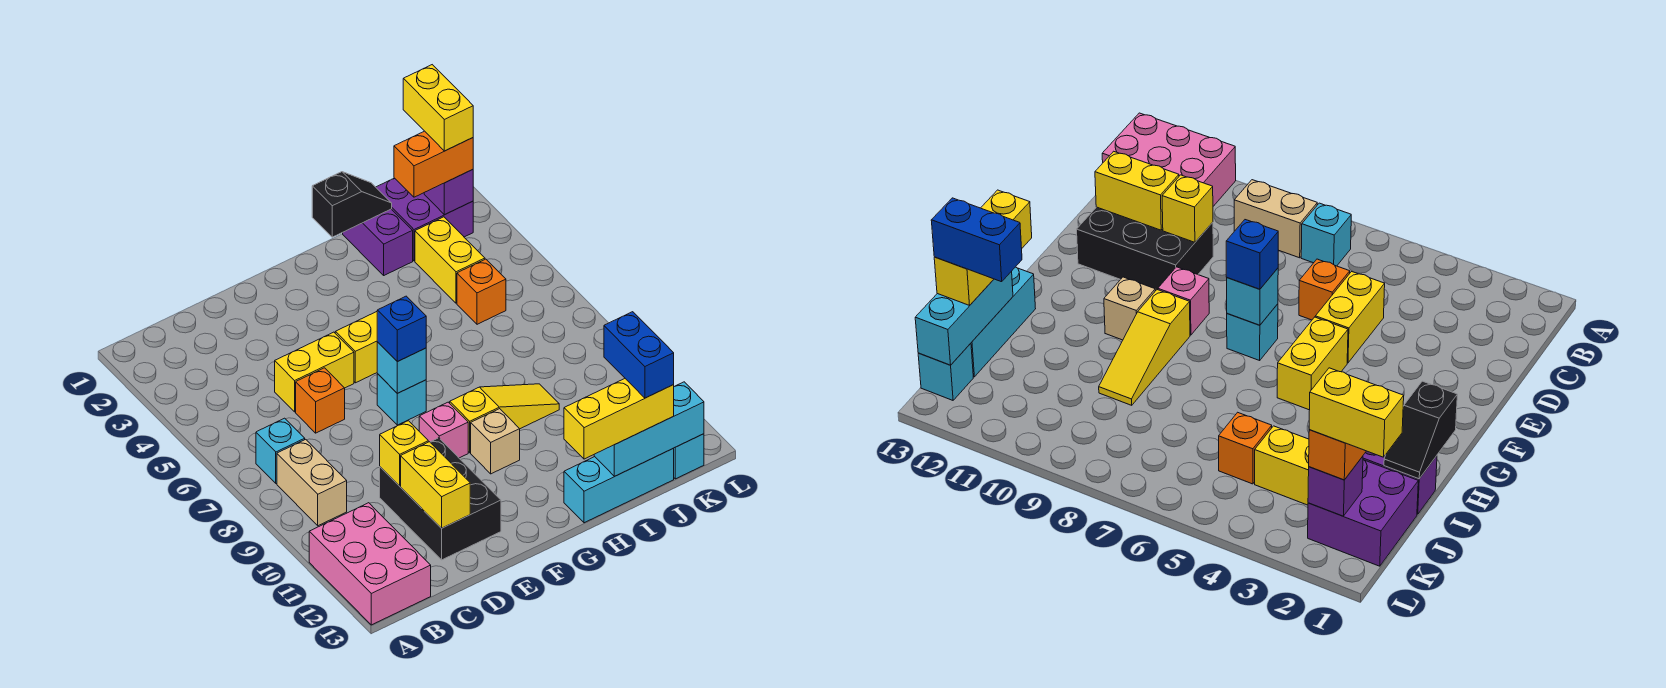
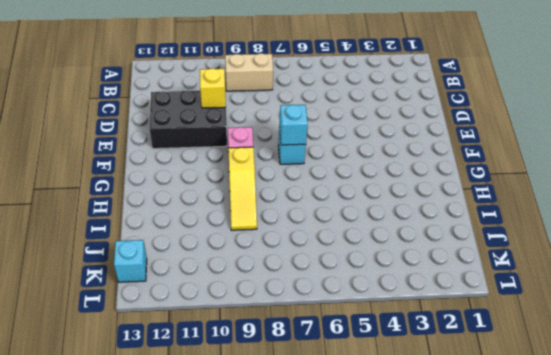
none -> pink brick A11:B13 level 1
none -> cyan brick B7 level 1
none -> yellow brick D5:E5 level 1

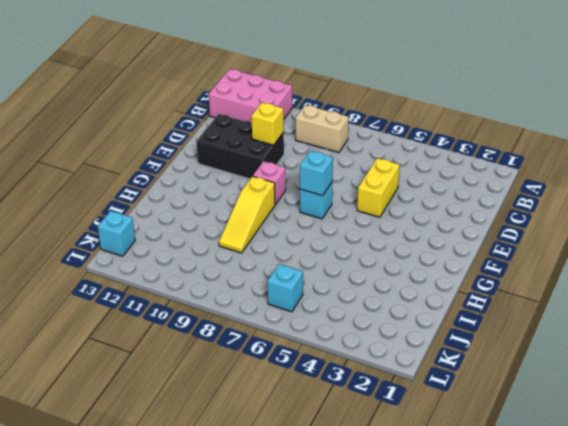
cyan brick K6 level 1 -> cyan brick B7 level 1
none -> orange brick D6 level 1
none -> yellow brick F5:G5 level 1
none -> tan brick G10 level 1

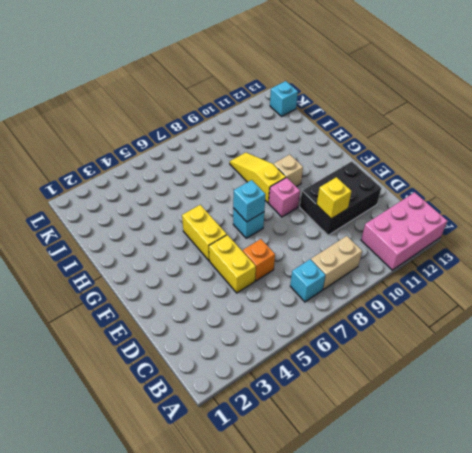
none -> cyan brick H13:J13 level 1
none -> purple brick I1:I2 level 1
none -> purple brick J1:K2 level 1

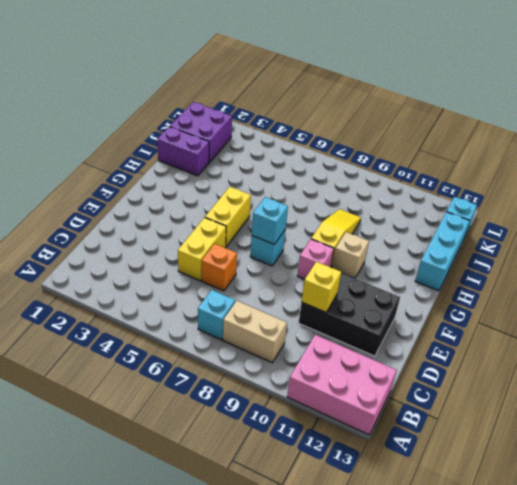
none -> yellow brick J3:J4 level 1
none -> orange brick J5 level 1
none -> yellow brick D11:D12 level 2

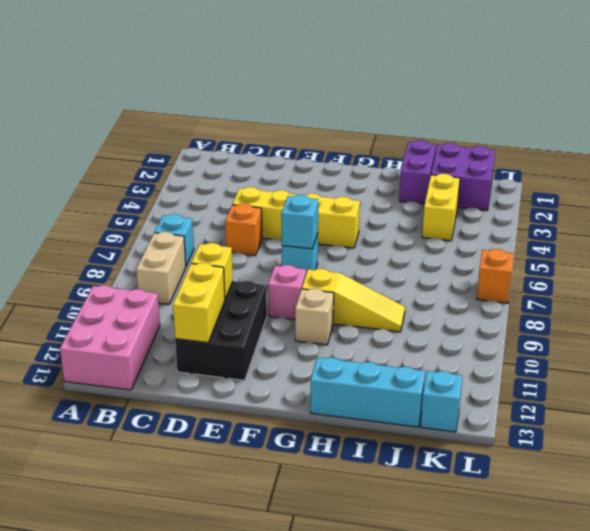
orange brick L7 level 1 -> orange brick J5 level 1
none -> black slope H1:I1 level 2 top H
none -> cyan brick I13:K13 level 2
none -> purple brick K2 level 2

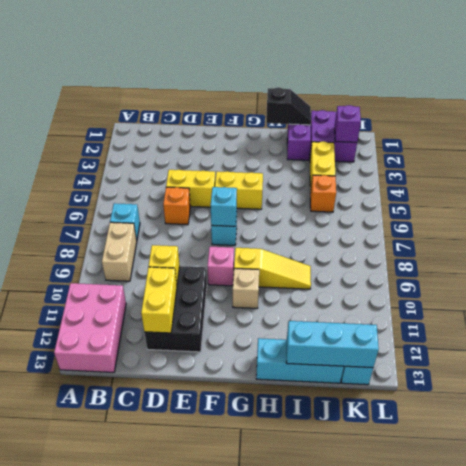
none -> blue brick F7 level 3
none -> yellow brick H13:J13 level 3
none -> orange brick J2:K2 level 3

